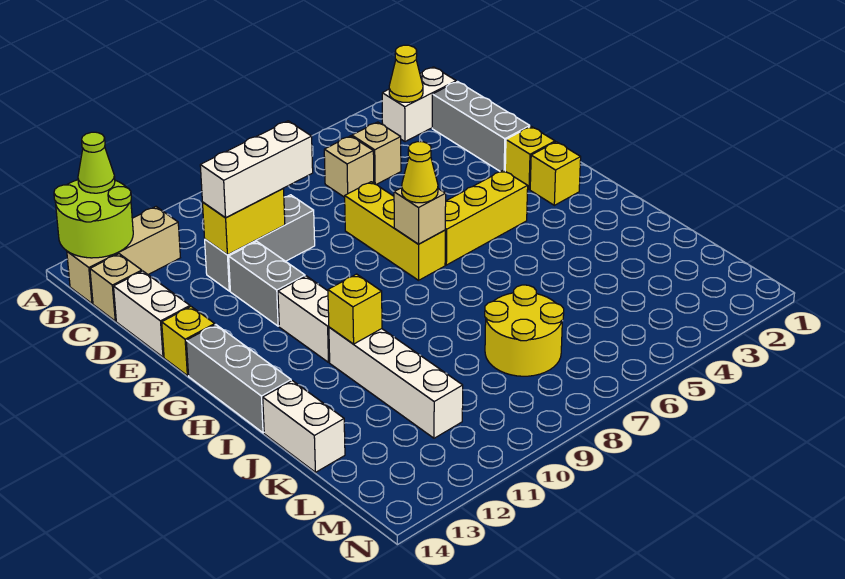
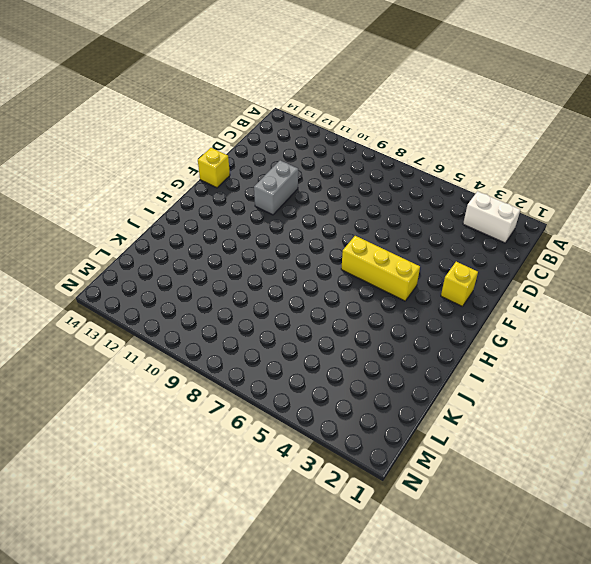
none -> tan brick B12:B14 level 1
none -> grey brick C2:E2 level 1
none -> tan brick C5 level 1

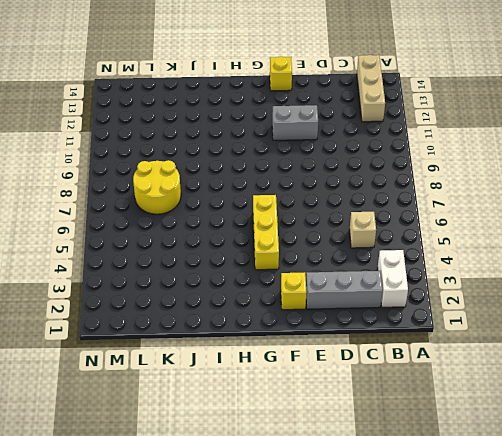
none -> tan brick C6 level 1
none -> tan brick C14 level 1
none -> grey brick D9:D11 level 1

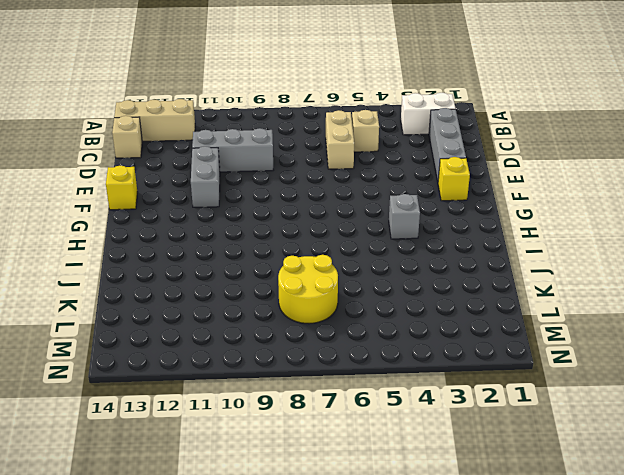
tan brick C6:D6 level 1 -> tan brick C6 level 1
grey brick H4 level 1 -> none
none -> white brick D14:E14 level 1
none -> yellow brick E7:G7 level 1
none -> yellow brick G2 level 1

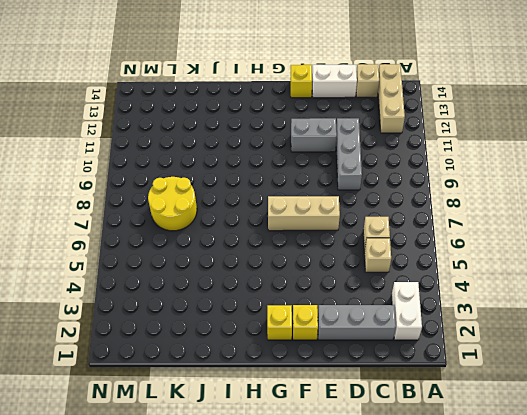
tan brick E7:G7 level 1 -> yellow brick E7:G7 level 1
none -> yellow brick G4:G6 level 1
none -> white brick G11:H11 level 1
none -> grey brick G14:I14 level 1

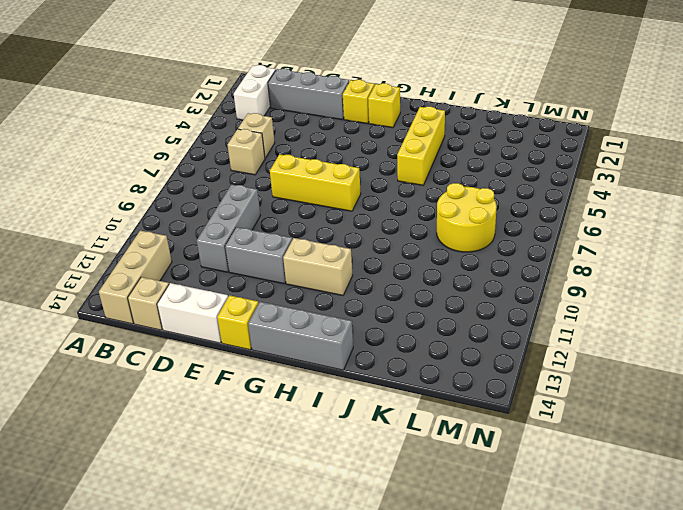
tan brick G11:H11 level 1 -> white brick G11:H11 level 1
yellow brick I3:I5 level 1 -> yellow brick G4:G6 level 1
none -> white brick I11:L11 level 1
none -> white brick J14:K14 level 1
none -> lime round brick A13:B14 level 2

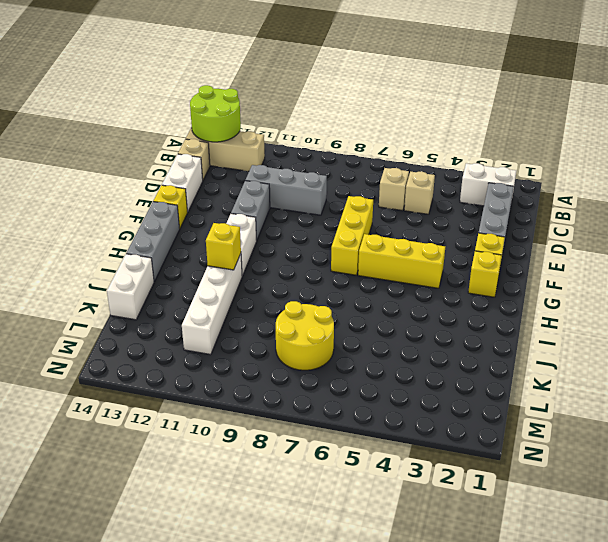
none -> yellow cone B3 level 2
none -> yellow brick D10:D11 level 2
none -> tan brick G7 level 2

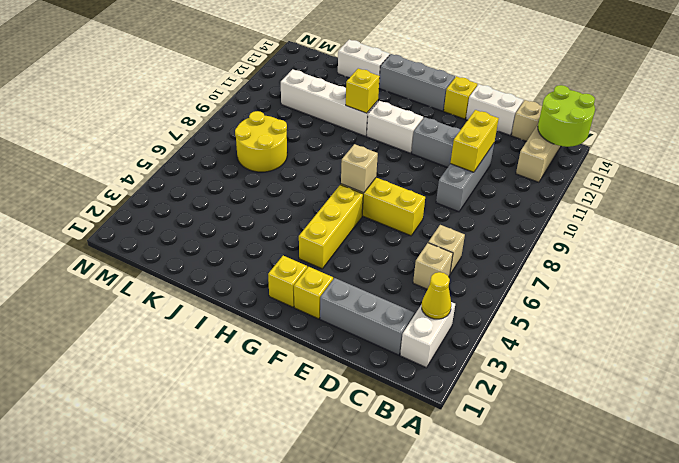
none -> lime cone A13 level 3
none -> white brick D9:D11 level 3
none -> yellow cone G7 level 3

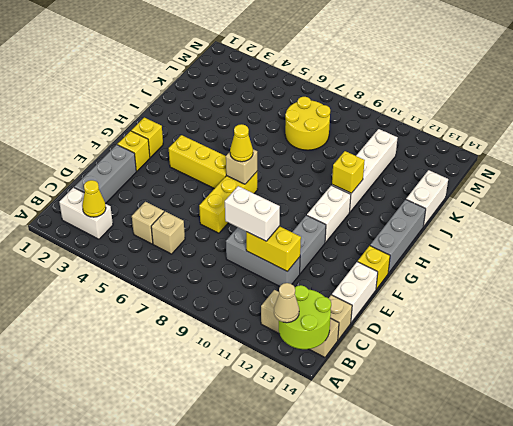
tan cone A13 level 3 -> lime cone A13 level 3
white brick D9:D10 level 3 -> white brick D9:D11 level 3

